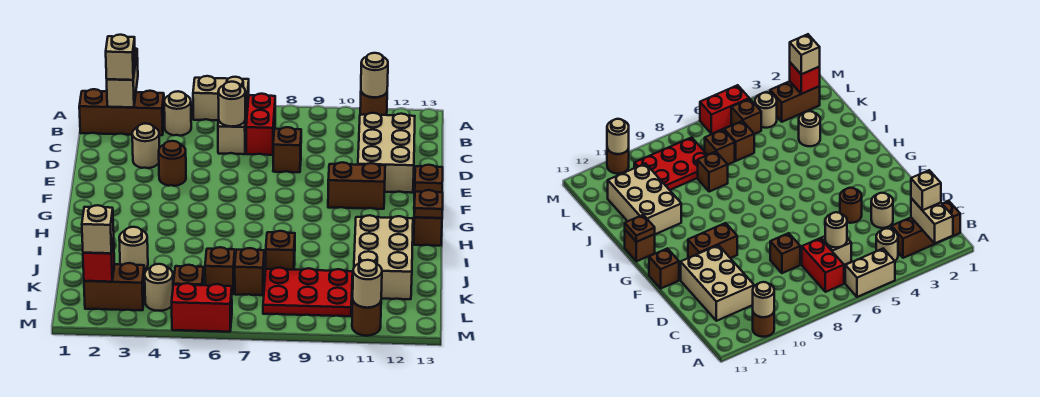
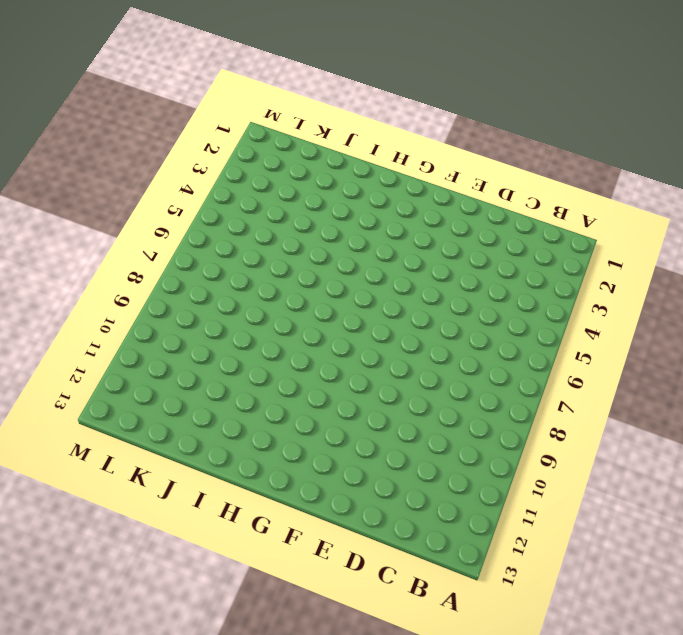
none -> tan brick A5:A6 level 1
none -> brown round brick A11 level 1
none -> brown brick B1:B3 level 1
none -> tan round brick B4 level 1

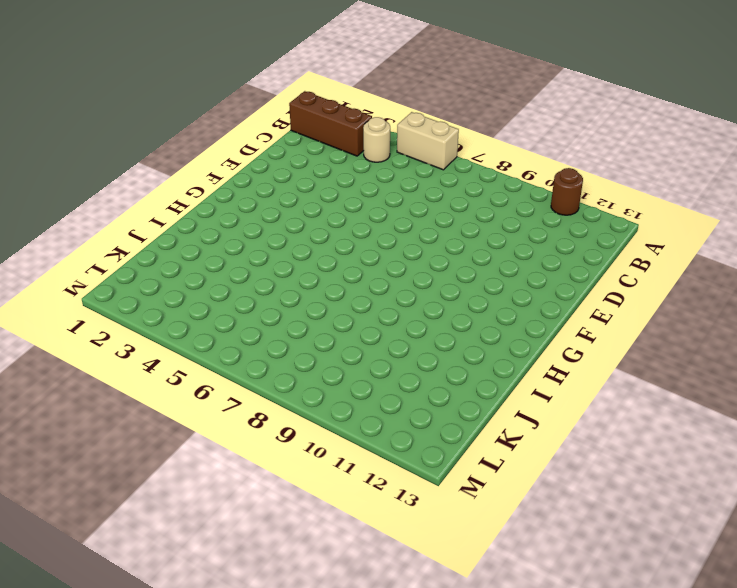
none -> red brick B7:C7 level 1
none -> tan brick C6 level 1
none -> tan brick C11:E12 level 1
none -> tan round brick D3 level 1

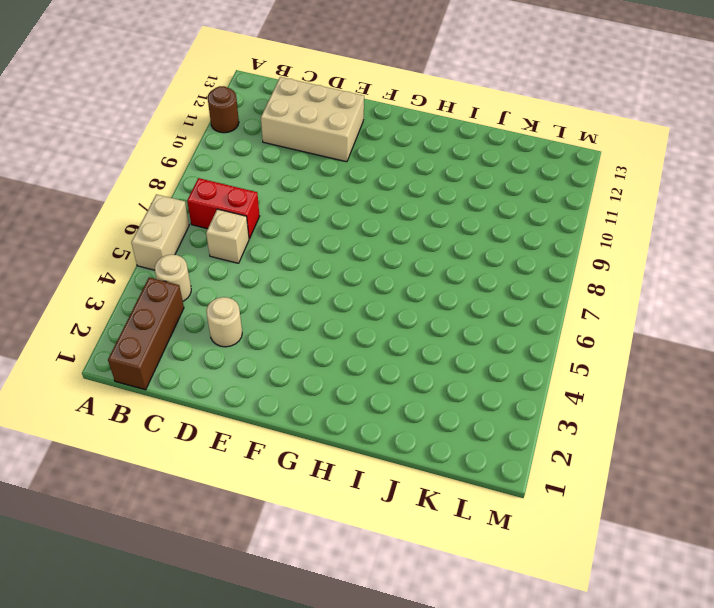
none -> brown brick D8 level 1
none -> brown round brick E4 level 1
none -> brown brick F10:F11 level 1
none -> brown brick F13 level 1

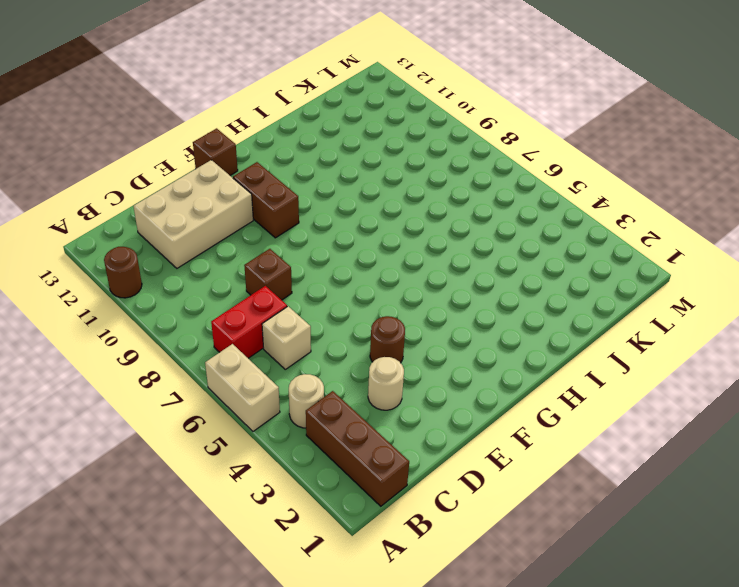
none -> brown brick H13 level 1
none -> tan brick I11:K12 level 1
none -> tan round brick J3 level 1
none -> brown brick J8 level 1

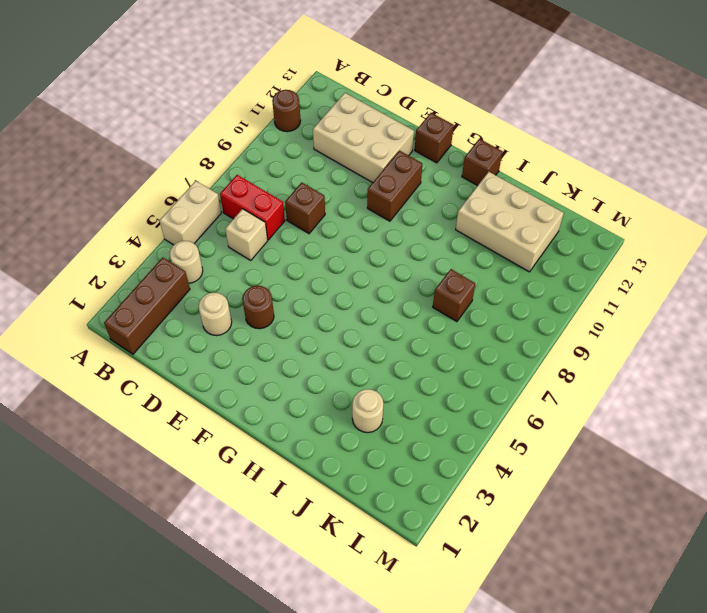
none -> brown brick K6 level 1
none -> brown brick K7 level 1
none -> red plate K8:L10 level 1
none -> brown brick L2:L3 level 1

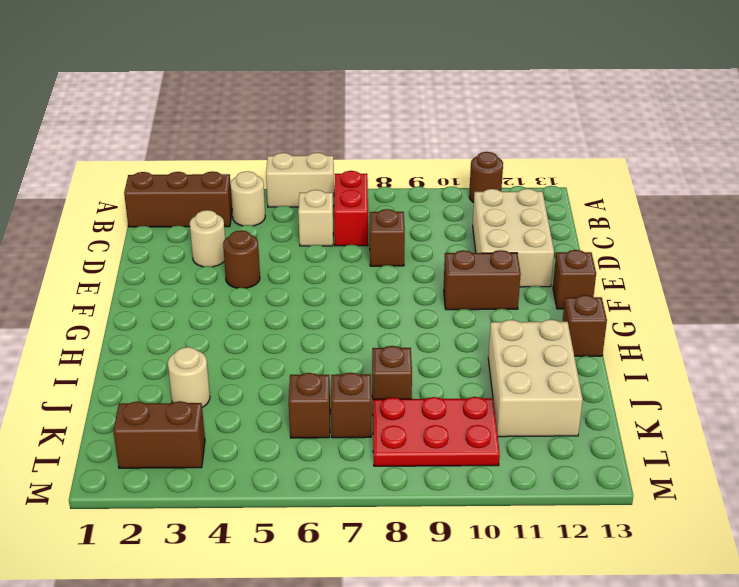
none -> tan round brick L4 level 1
none -> brown brick L5 level 1
none -> red brick M5:M6 level 1
none -> brown round brick M11 level 1

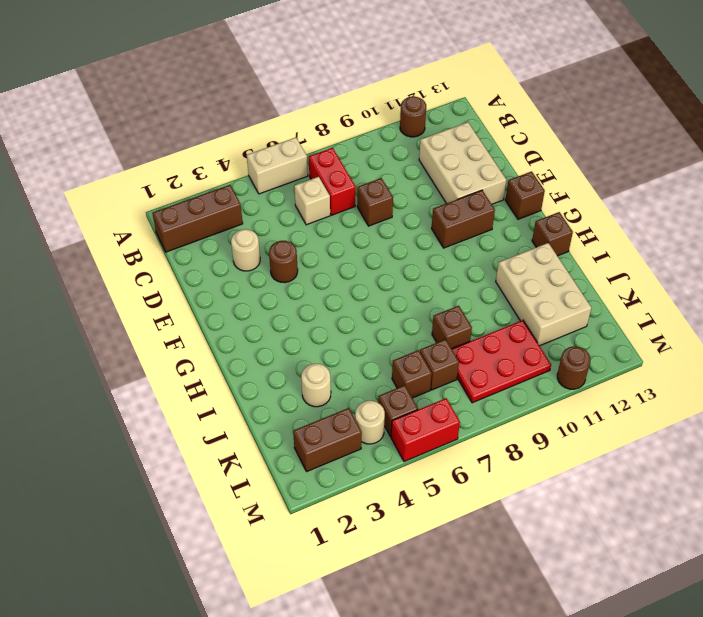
none -> tan round brick B4 level 1
none -> tan brick A2:B2 level 2
none -> tan round brick A11 level 2
none -> tan round brick C6 level 2

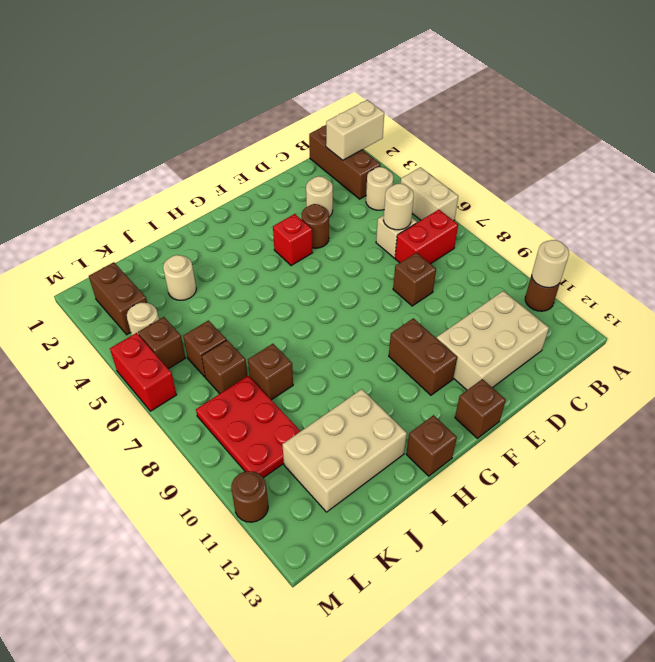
red brick F4 level 1 -> red brick L2 level 2
none -> brown plate H13 level 2
none -> tan round brick M11 level 2
none -> tan brick B2 level 3
none -> tan brick L2 level 3

